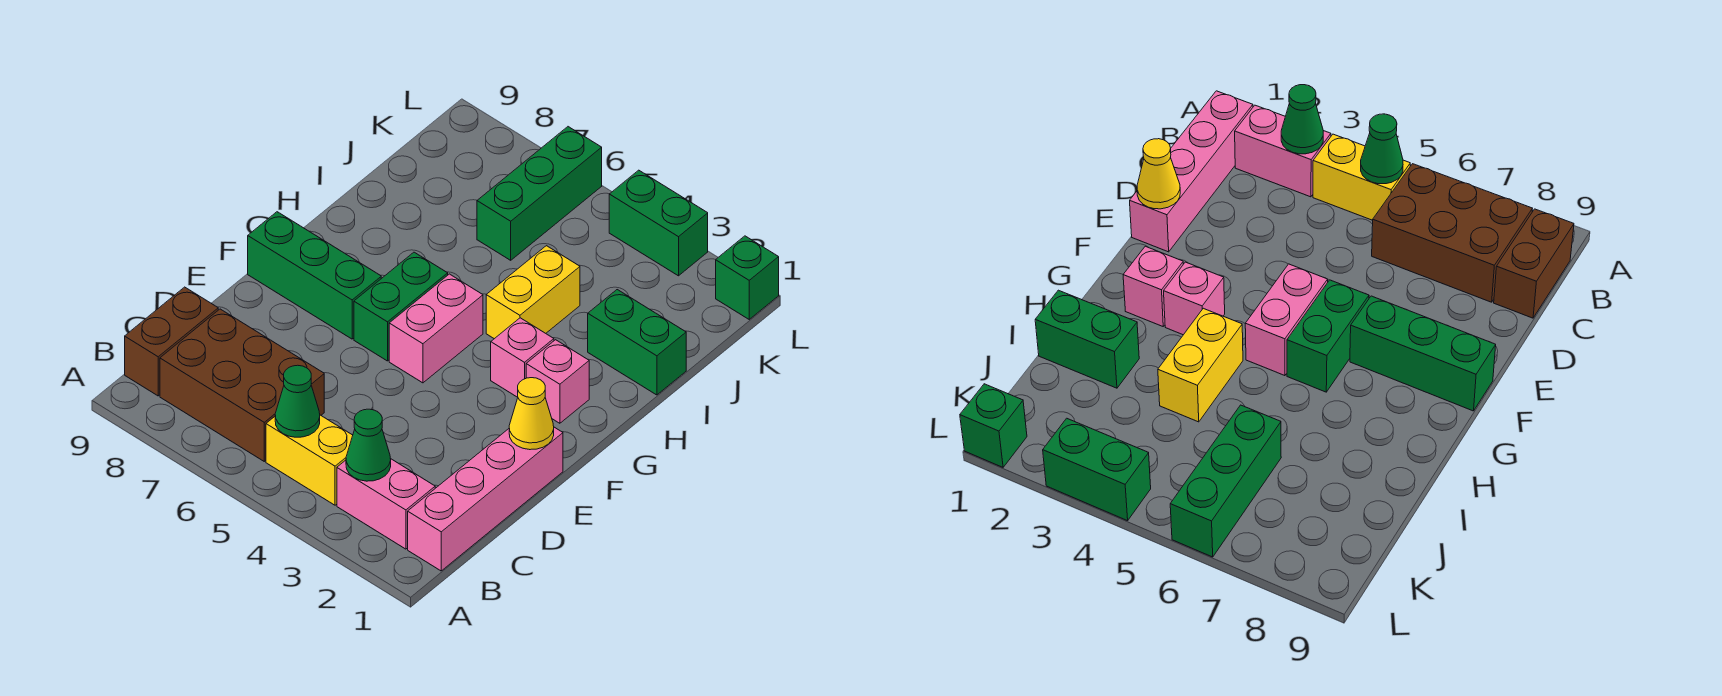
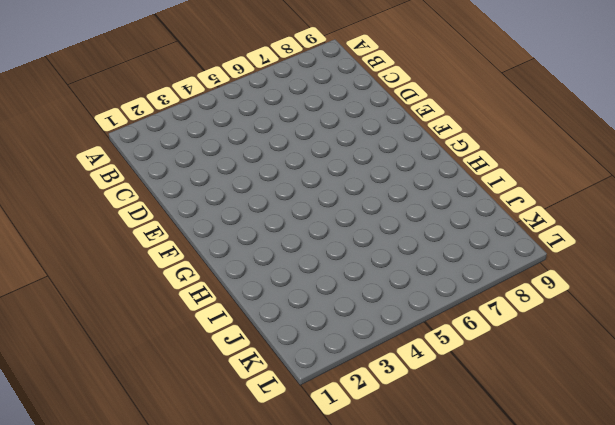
none -> pink brick B1:E1 level 1
none -> pink brick B2:B3 level 1
none -> yellow brick B4:B5 level 1

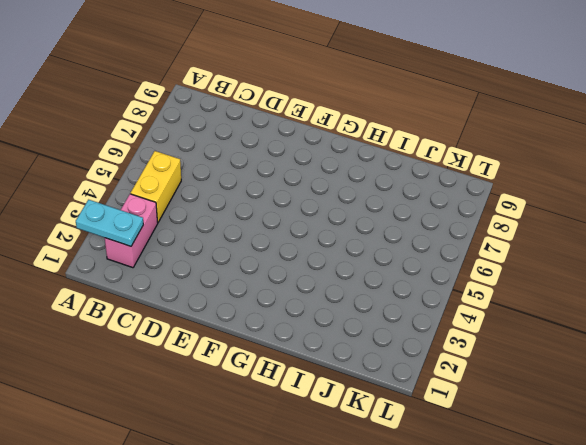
cyan plate A2:B2 level 2 -> none
none -> pink brick B1:E1 level 1
none -> brown brick B6:C8 level 1
none -> brown brick B9:C9 level 1

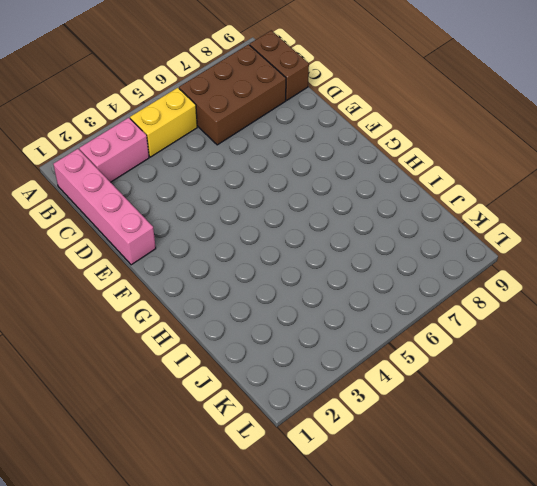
none -> pink brick F5:G5 level 1
none -> green brick F6:G6 level 1
none -> green brick F7:F9 level 1

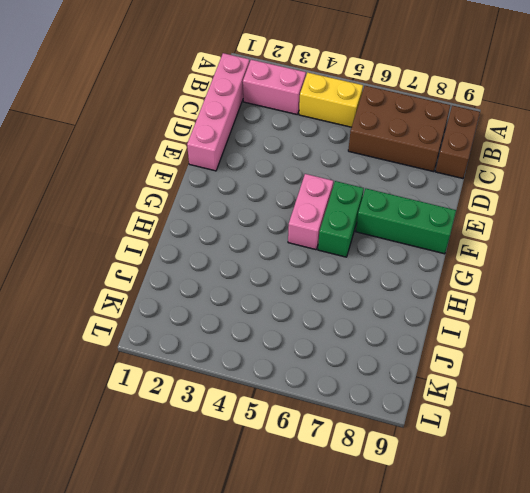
none -> pink brick G2 level 1
none -> pink brick G3 level 1
none -> yellow brick H4:I4 level 1

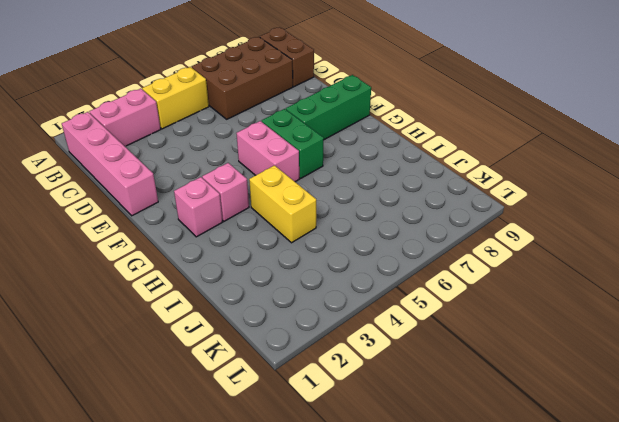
none -> green brick I1:I2 level 1
none -> green brick J6:L6 level 1
none -> green brick L1 level 1

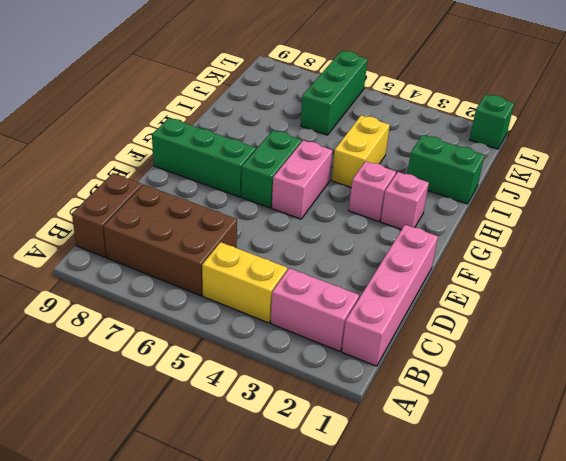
none -> green brick L3:L4 level 1
none -> green cone B3 level 2
none -> green cone B5 level 2

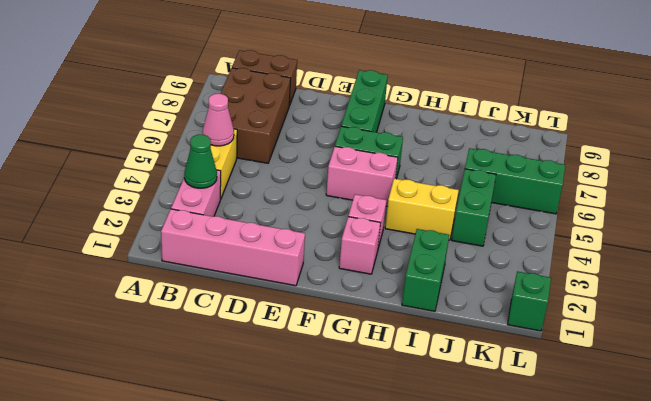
pink cone B5 level 2 -> green cone B5 level 2
green brick J4:J5 level 1 -> green brick L3:L4 level 1
none -> yellow cone E1 level 2

